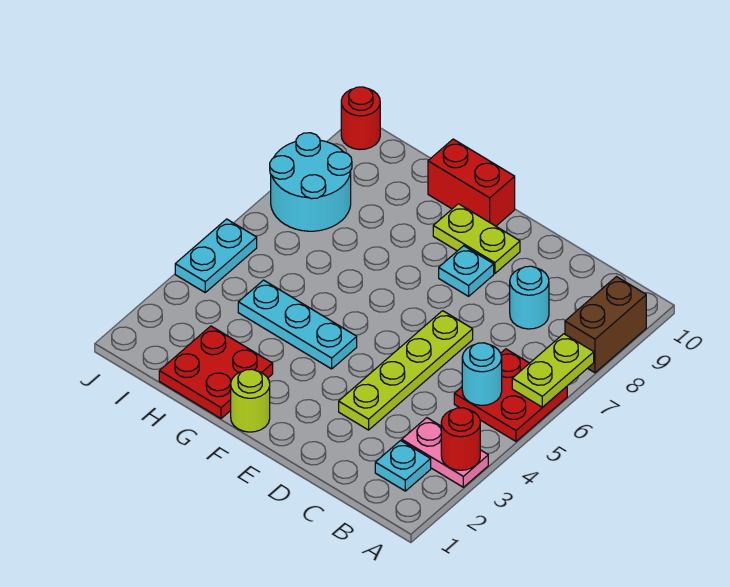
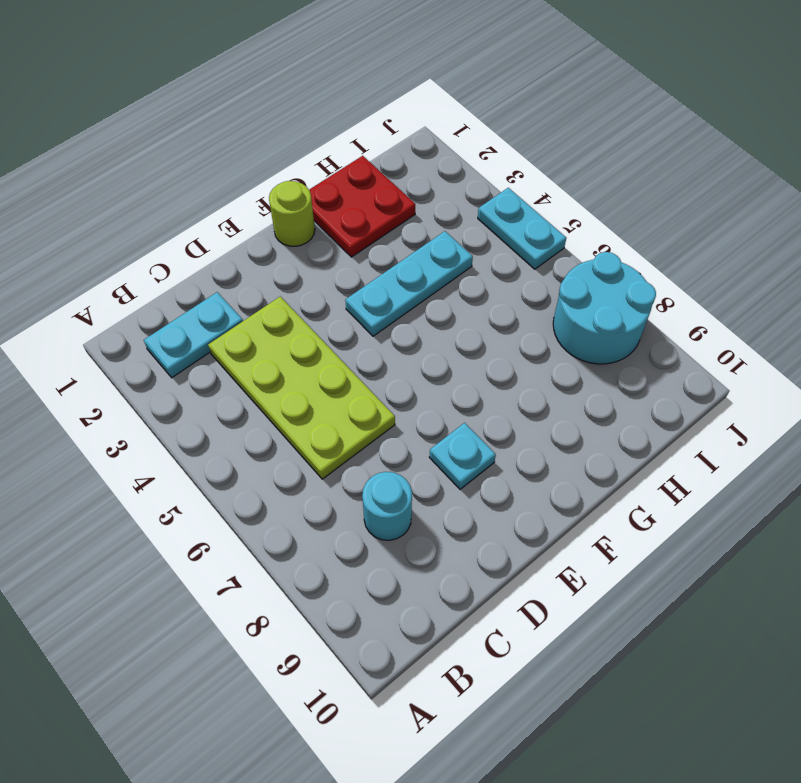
cyan plate B2:C2 level 1 -> cyan plate B2 level 1
lime plate C3:D6 level 1 -> lime plate D3:D6 level 1
none -> pink plate A3:B3 level 1
none -> red plate A5:B6 level 1
none -> brown brick A8:A9 level 1

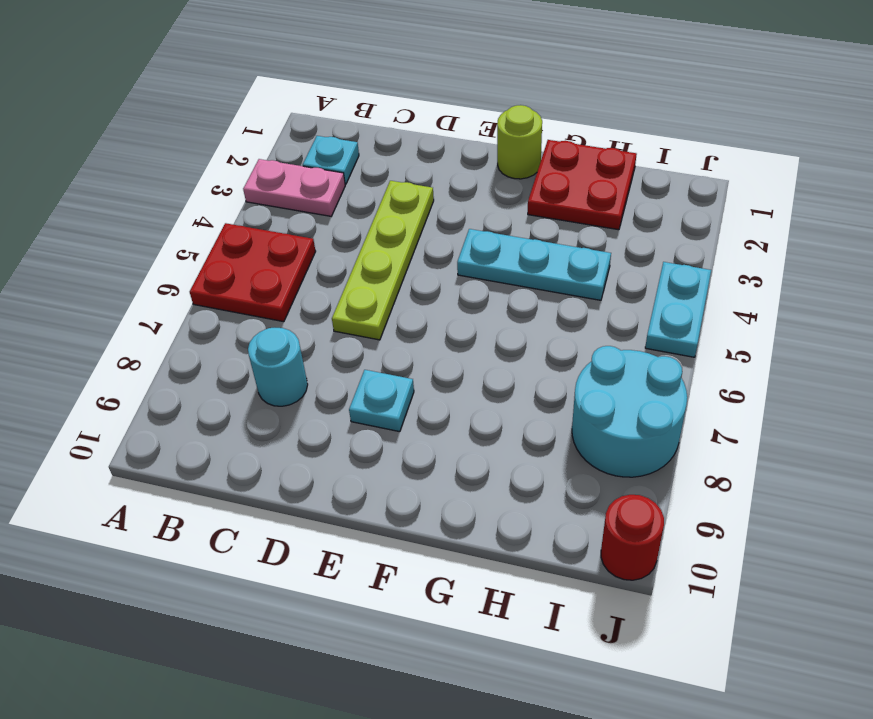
none -> brown brick A8:A9 level 1
none -> lime plate E9:F9 level 1
none -> red brick F10:G10 level 1

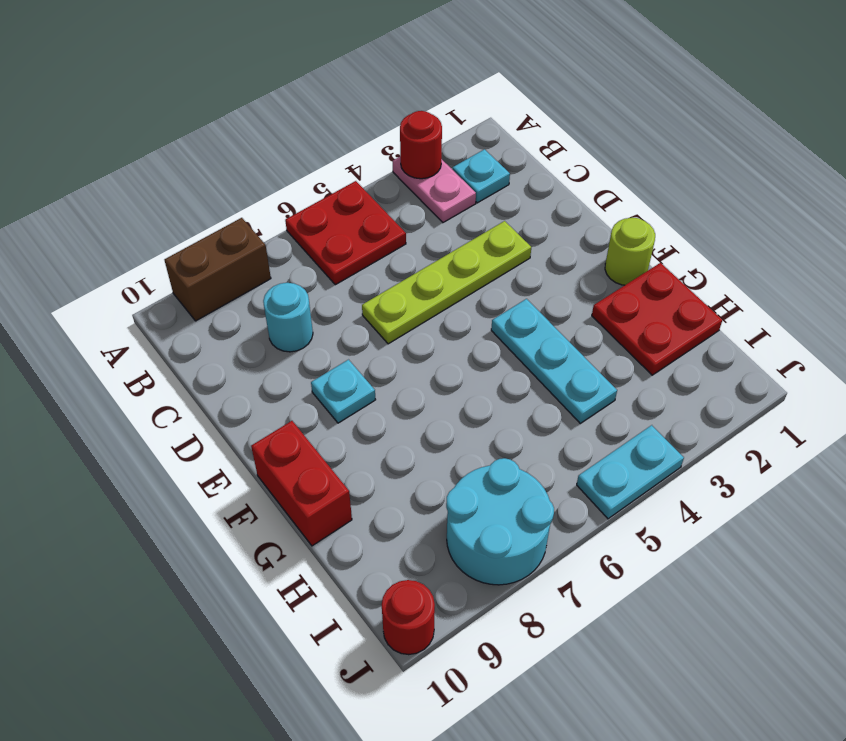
none -> lime plate E9:F9 level 1
none -> lime plate A6:A7 level 2
none -> cyan round brick B5 level 2

